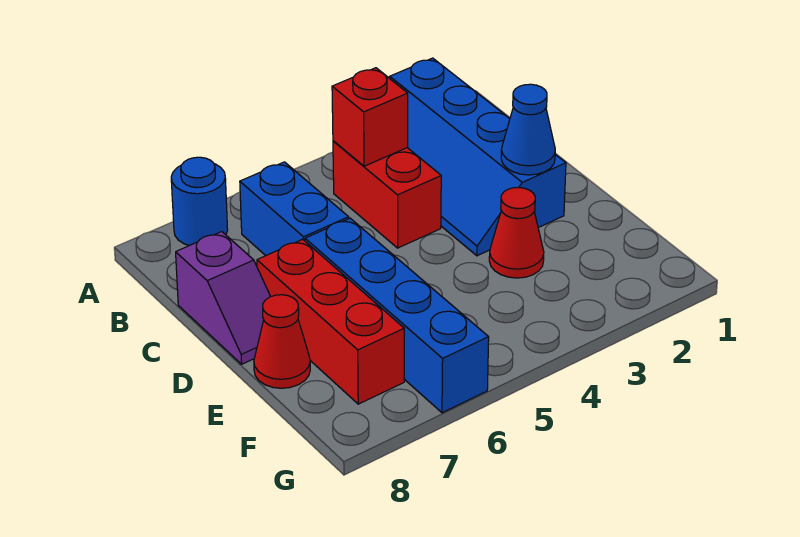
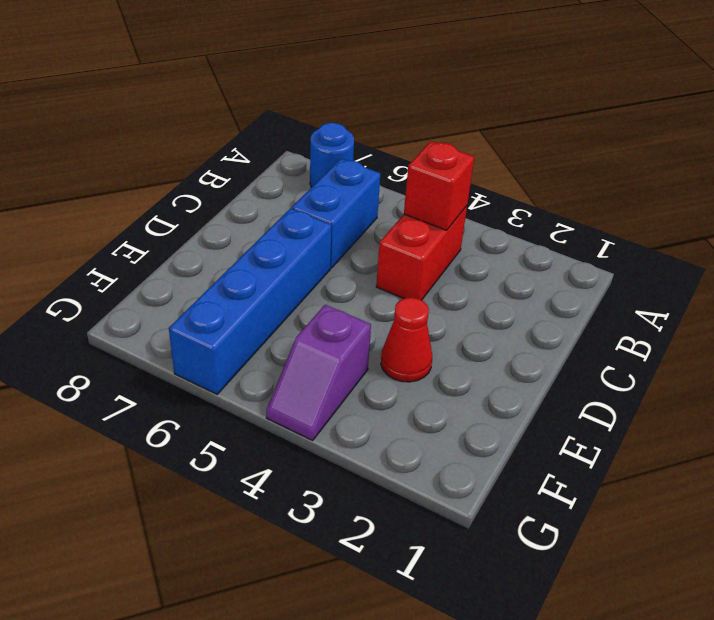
purple slope F4:G4 level 1 top F -> purple slope C8:D8 level 1 top C
none -> blue slope A2:D3 level 1 top 2
none -> red brick D7:F7 level 1

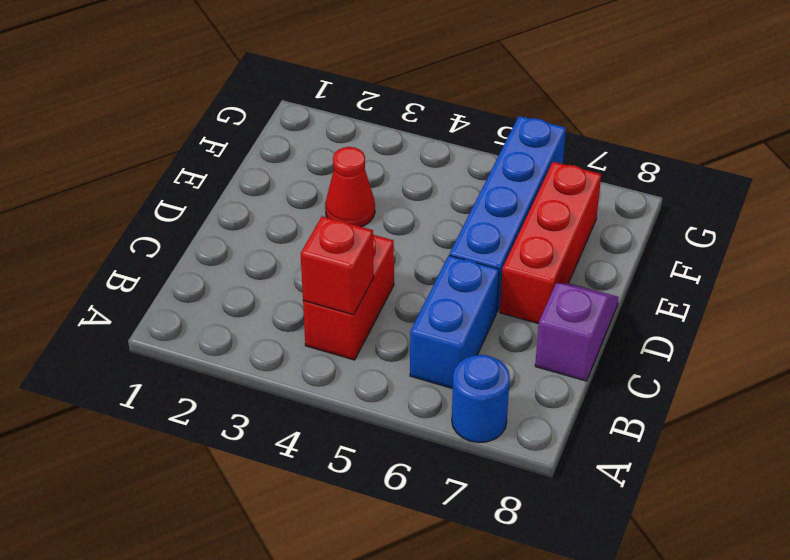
none -> blue slope A2:D3 level 1 top 2
none -> red cone E8 level 1

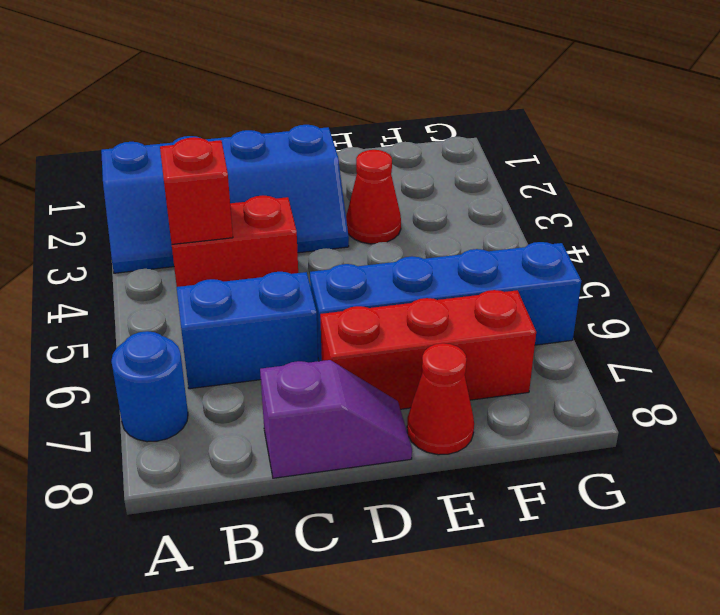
none -> blue cone D2 level 2

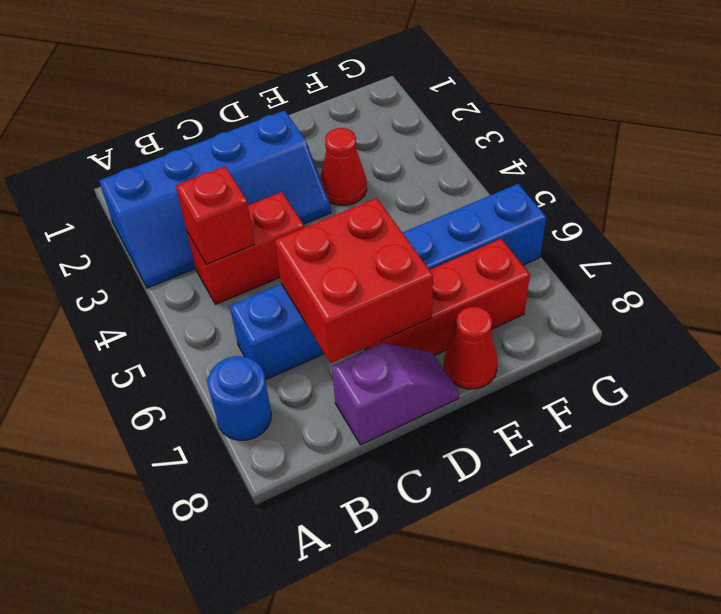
red brick C6:D7 level 2 -> none
none -> blue cone D2 level 2

